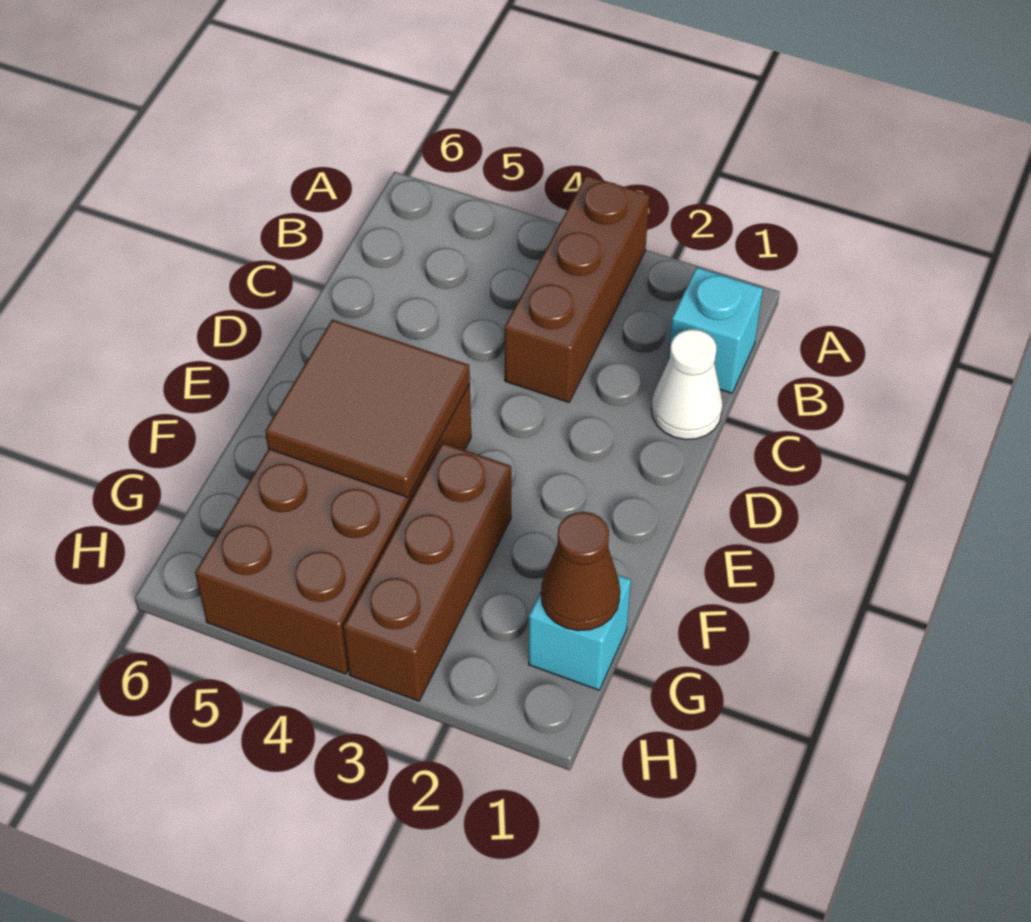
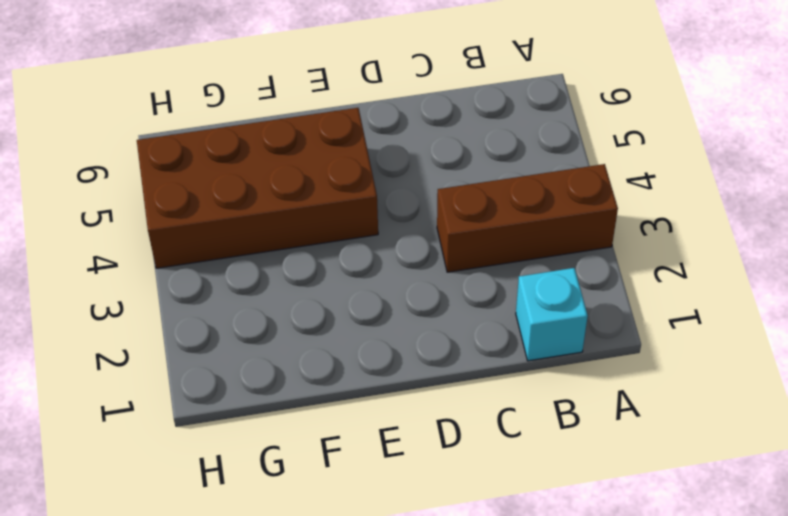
none -> white cone C1 level 1
none -> brown brick F3:H3 level 1

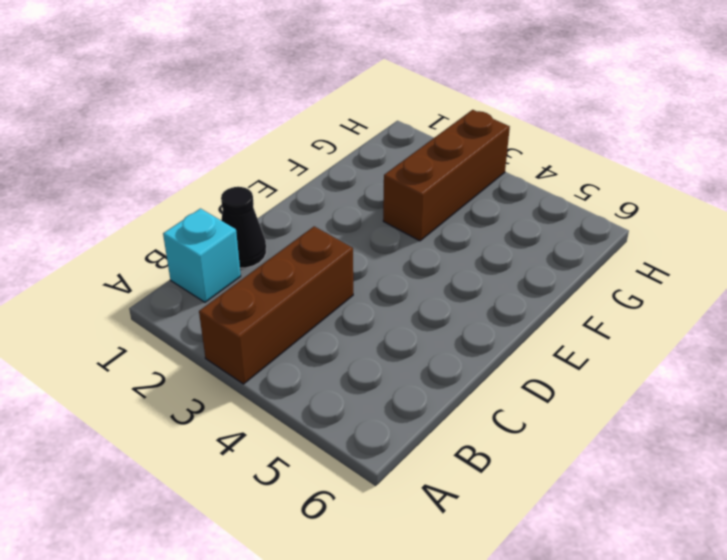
black cone C1 level 1 -> white cone C1 level 1
none -> brown brick E4:H5 level 1
none -> cyan brick G1 level 1

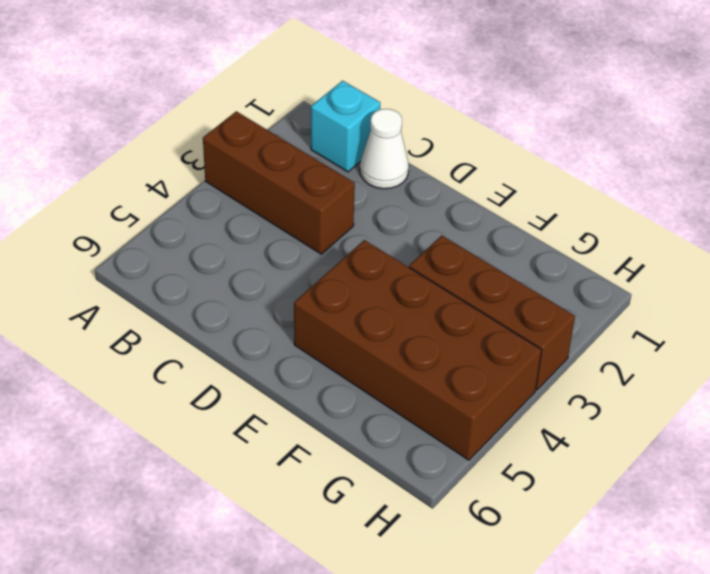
none -> cyan brick G1 level 1
none -> brown tile E4:F5 level 2

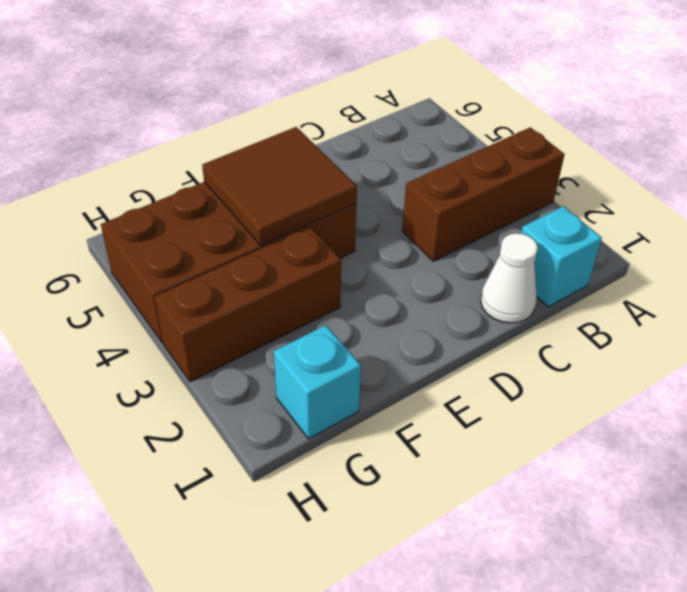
none -> brown cone G1 level 2

